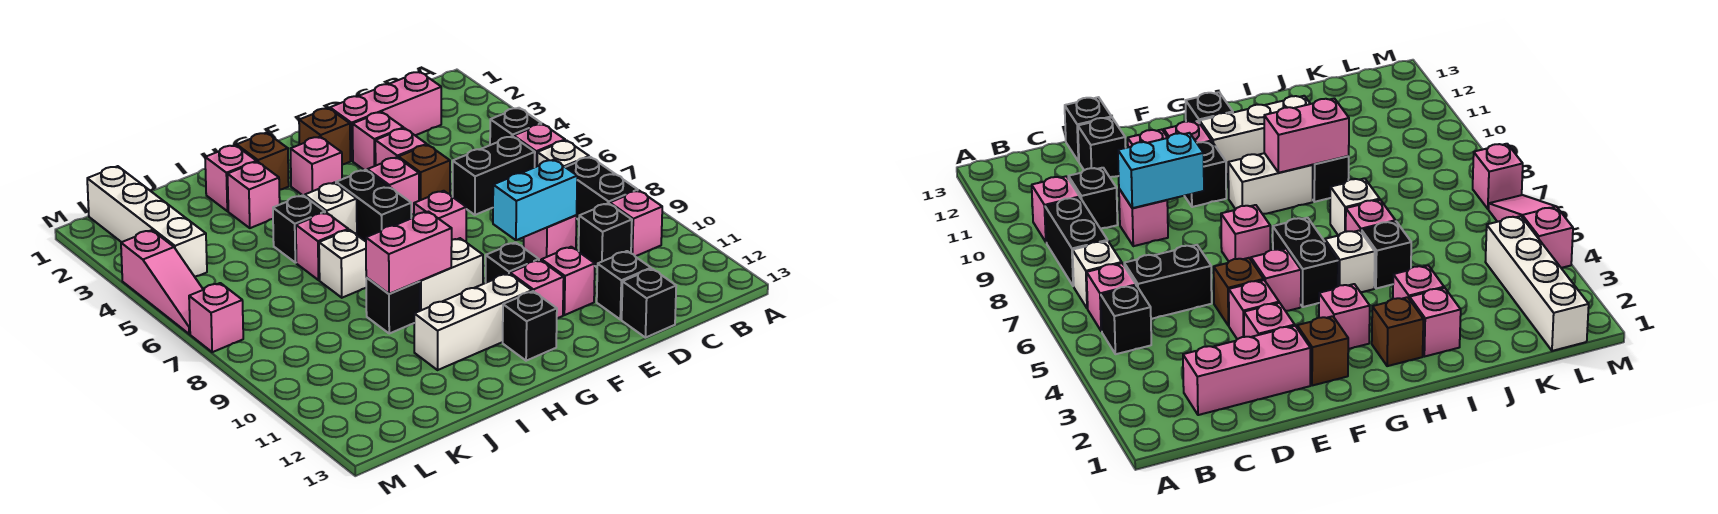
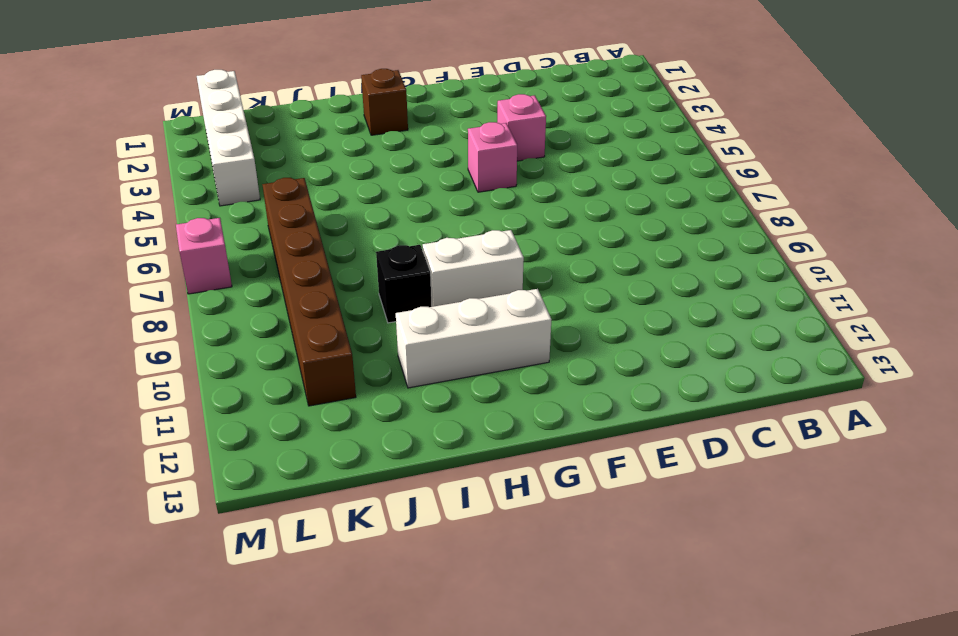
brown brick K6:K11 level 1 -> none
none -> black brick B5 level 1
none -> pink brick B6 level 1
none -> white brick B7 level 1
none -> black brick B8:B9 level 1

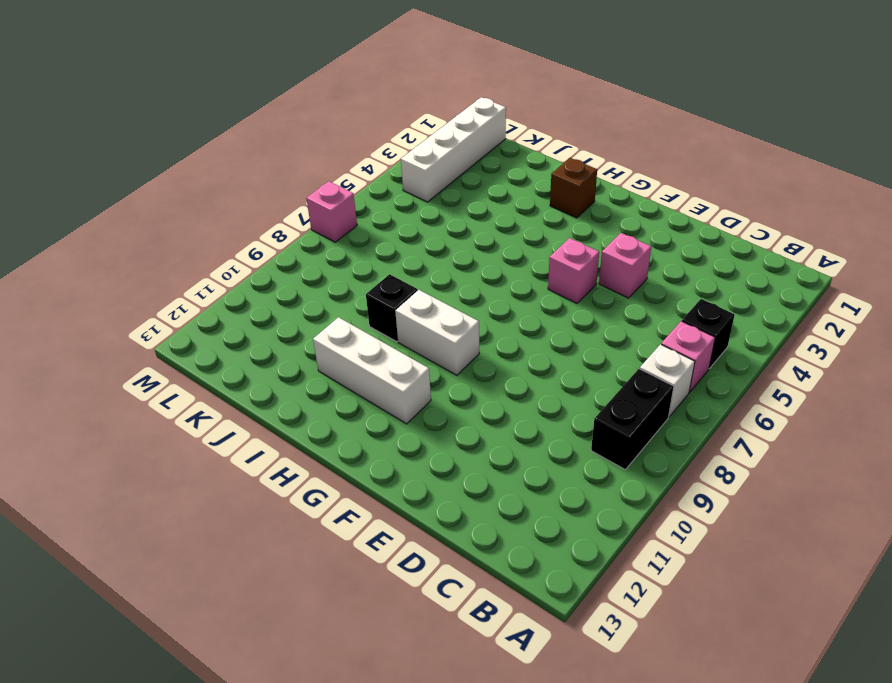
none -> pink brick B10 level 1
none -> pink brick C2:E2 level 1
none -> black brick C6:D6 level 1
none -> black brick C10 level 1

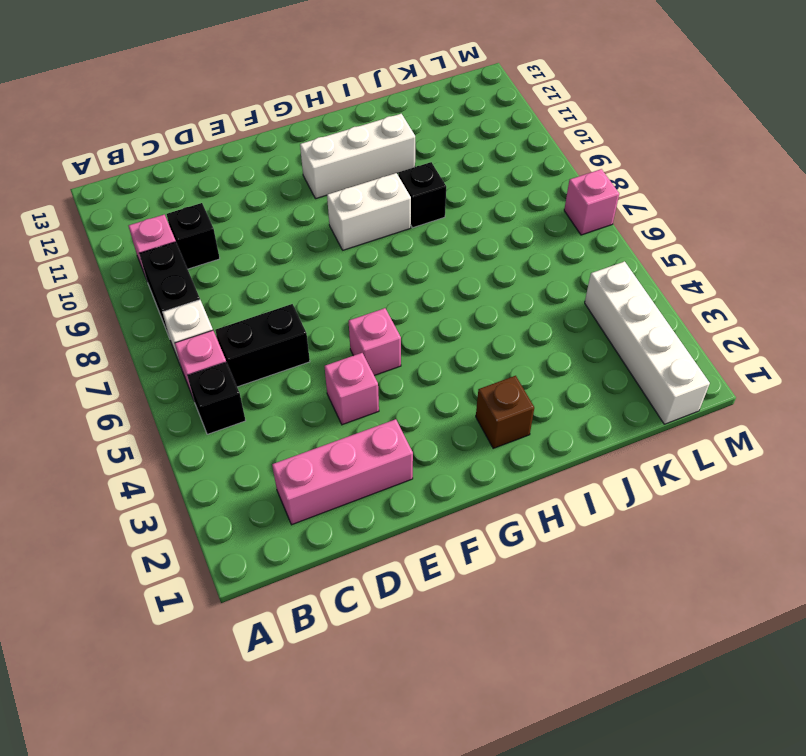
none -> pink brick D9 level 1
none -> black brick D12 level 1
none -> black brick D13 level 1
none -> pink brick E3 level 1

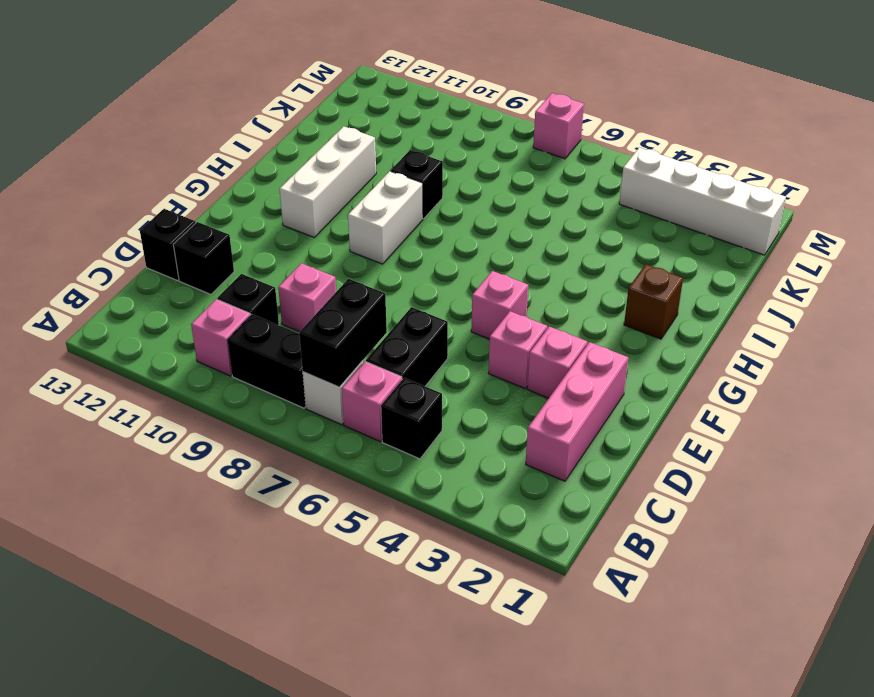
black brick B7:C7 level 2 -> black brick G5:G6 level 1
none -> brown brick E5 level 1
none -> pink brick E11 level 1
none -> brown brick F2 level 1
none -> pink brick F7 level 1

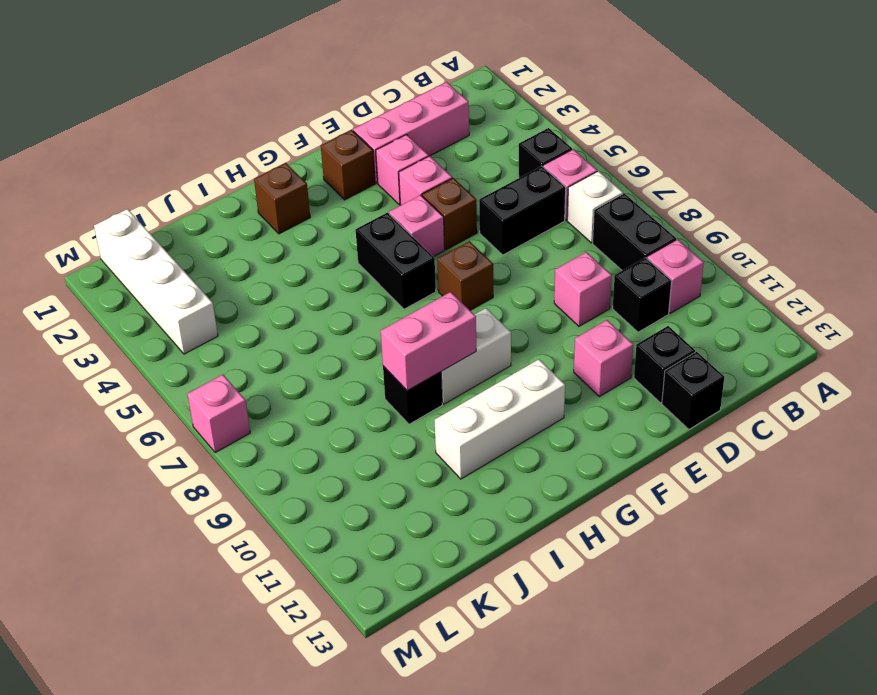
brown brick F7 level 1 -> pink brick F7 level 1
none -> black brick F10 level 1
none -> pink brick F11 level 1
none -> pink brick G3 level 1
none -> black brick G12 level 1

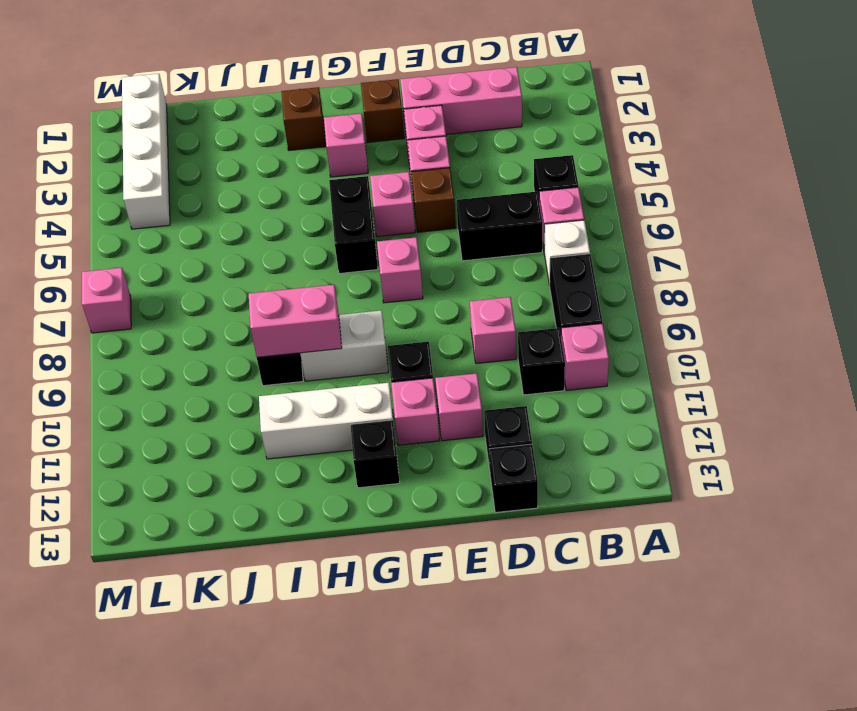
none -> white brick H5 level 1
none -> pink brick I2 level 1
none -> pink brick I3 level 1
none -> black brick I5 level 1

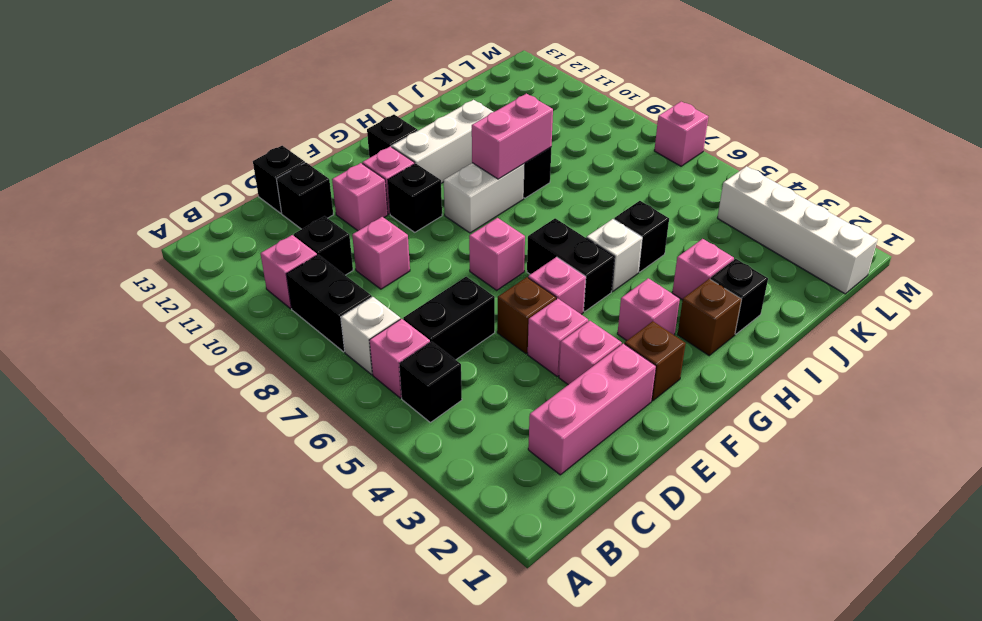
black brick I2 level 1 -> pink brick I2 level 1
none -> pink brick I6 level 1
none -> white brick I7 level 1
none -> pink slope M4:M6 level 1 top 4
none -> cyan brick D9:E9 level 2

